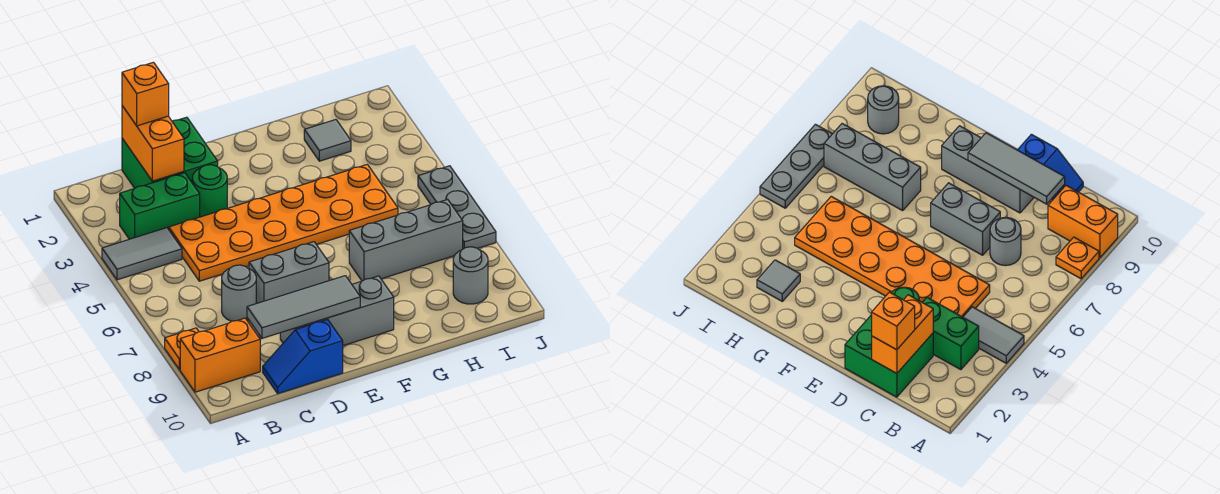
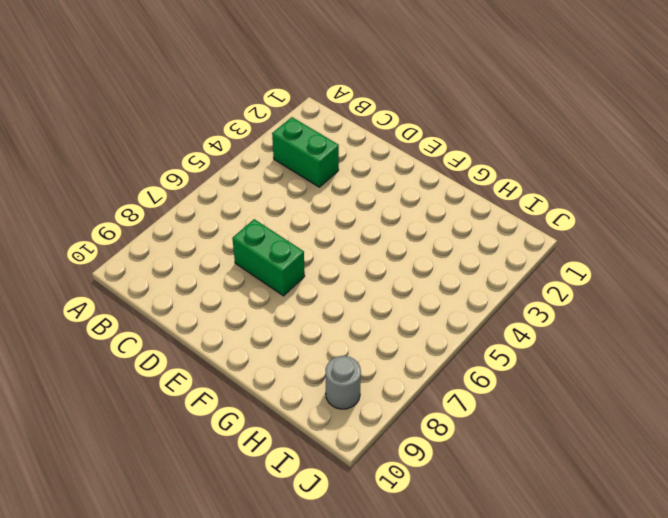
green brick D7:E7 level 1 -> grey brick D7:E7 level 1
none -> grey tile A4:B4 level 1
none -> orange plate A8 level 1
none -> orange brick A9:B9 level 1

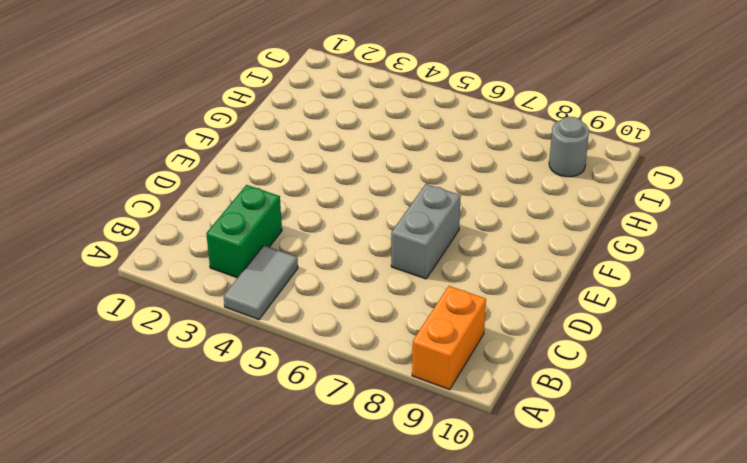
none -> orange plate A8 level 1
none -> green brick C1:D2 level 1
none -> orange plate C4:H5 level 1

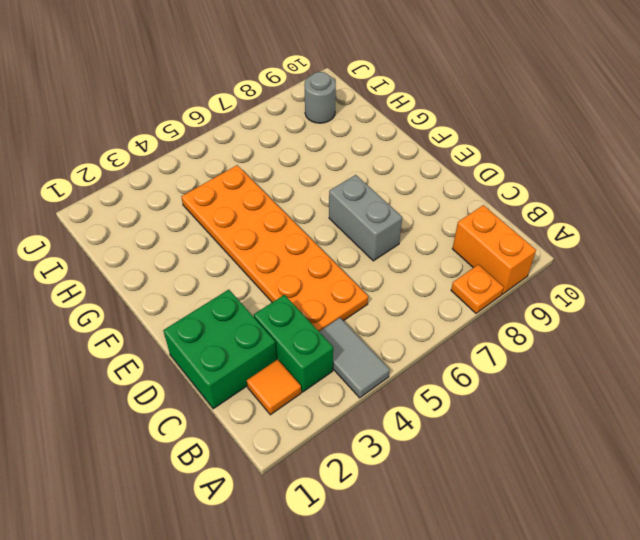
orange tile B2 level 1 -> none
none -> grey round brick C7 level 1
none -> blue slope C10:D10 level 1 top D
none -> green round brick D3 level 1

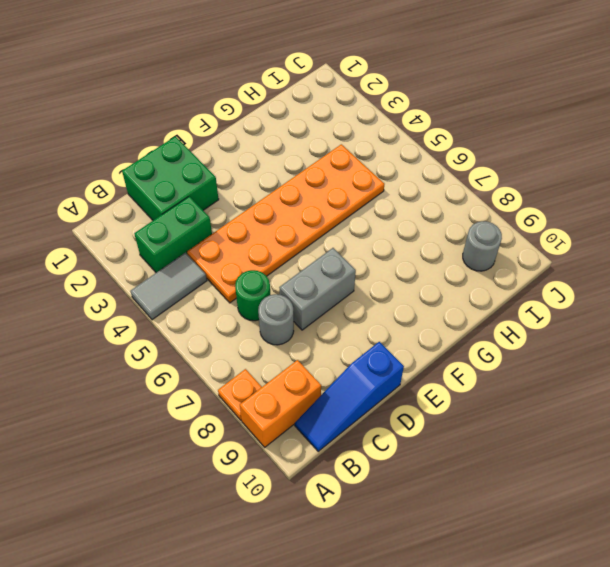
blue slope B10:D10 level 1 top D -> blue slope C10:D10 level 1 top D
green round brick C6 level 1 -> green round brick D3 level 1
none -> grey brick D9:F9 level 1
none -> grey brick G7:I7 level 1
none -> grey tile H2 level 1

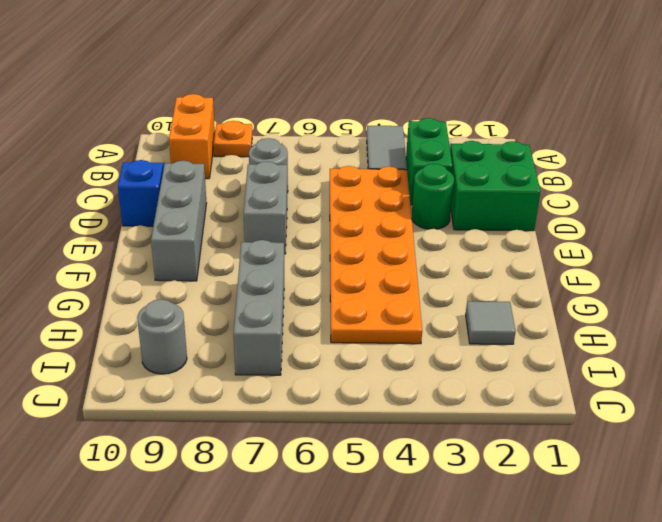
none -> grey plate J5:J7 level 1
none -> orange brick C1:C2 level 2
none -> grey tile C9:E9 level 2

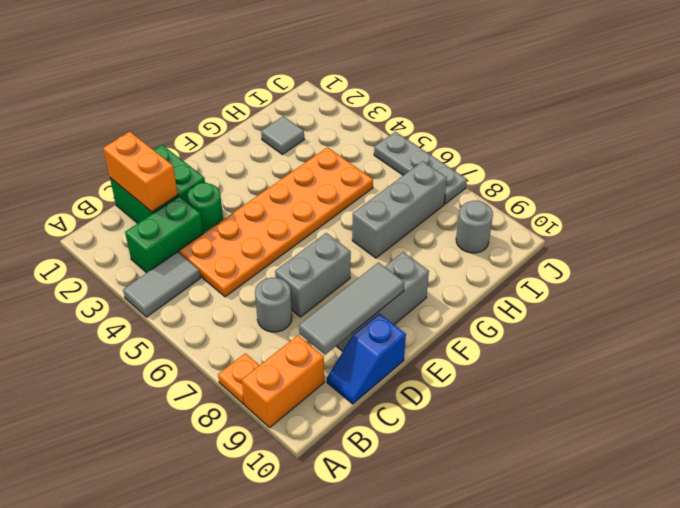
none -> orange brick C1 level 3

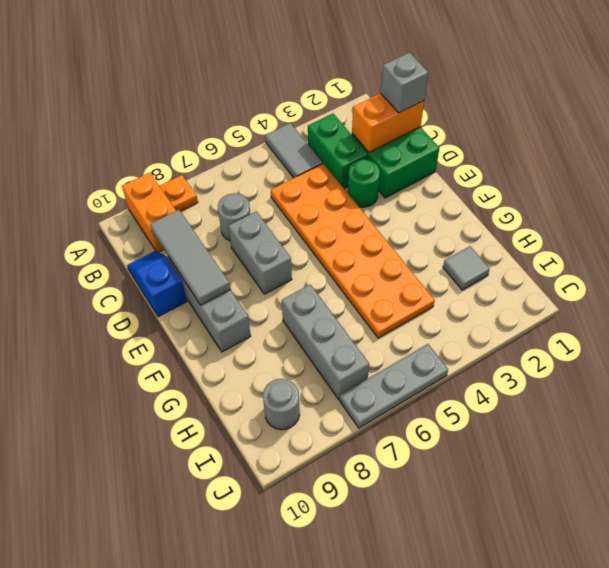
grey brick C1 level 3 -> orange brick C1 level 3

